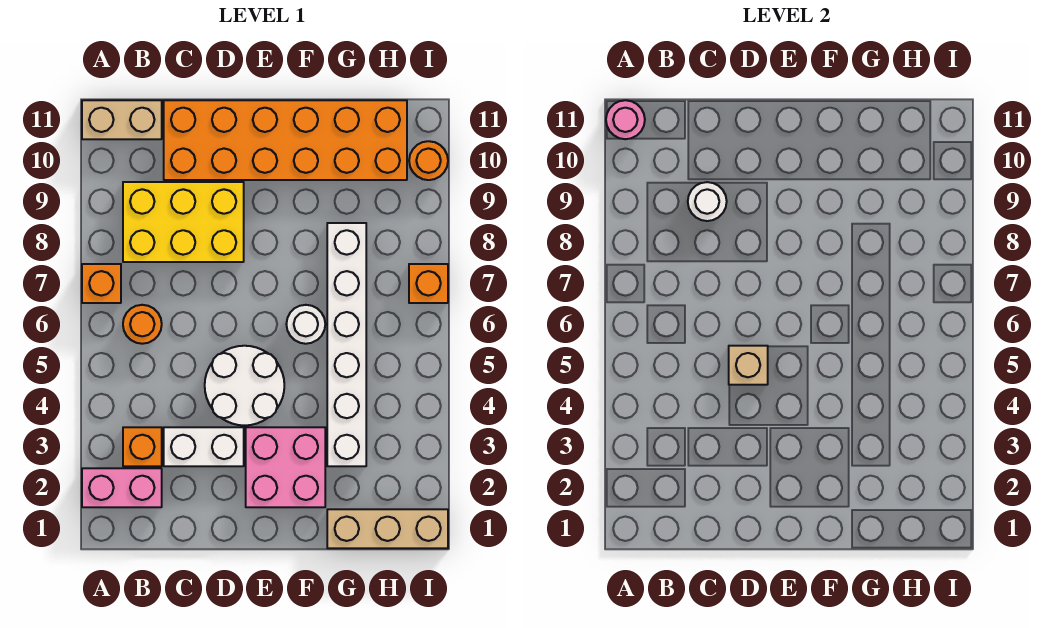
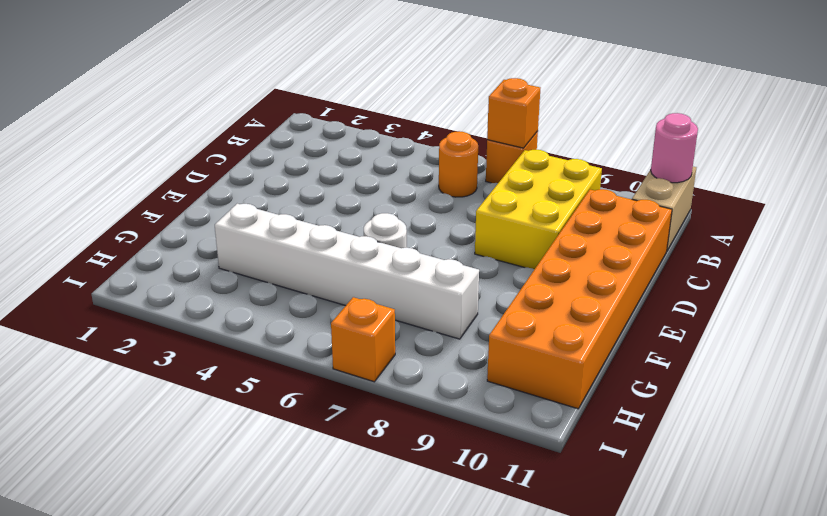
orange brick A7 level 2 -> orange brick B3 level 1
none -> pink brick A2:B2 level 1
none -> white brick C3:D3 level 1
none -> white round brick D4:E5 level 1

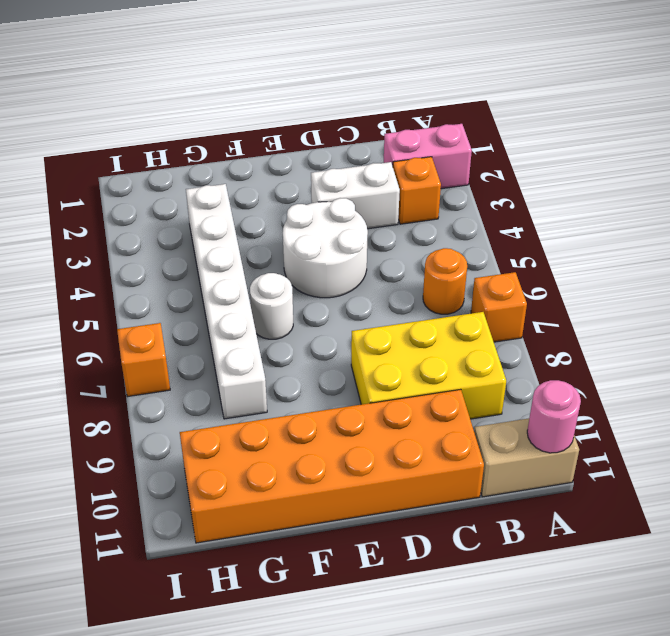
none -> pink brick E2:F3 level 1
none -> tan brick G1:I1 level 1
none -> orange round brick I10 level 1

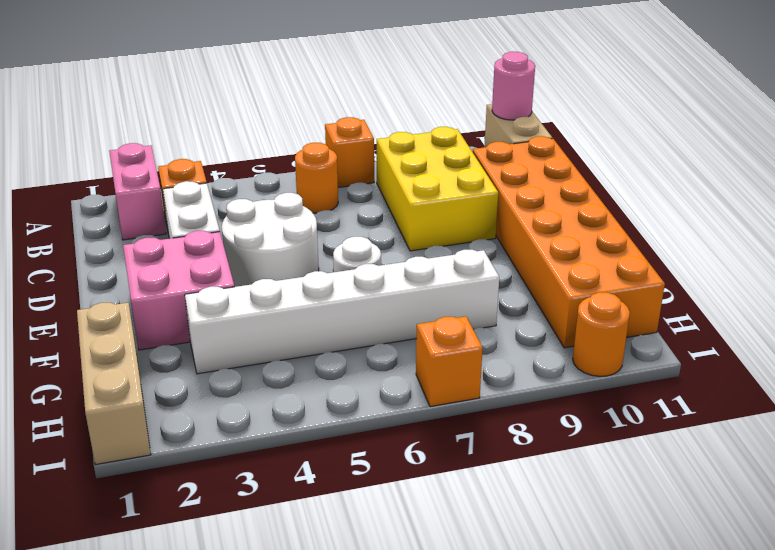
none -> white round brick C9 level 2
none -> tan brick D5 level 2

